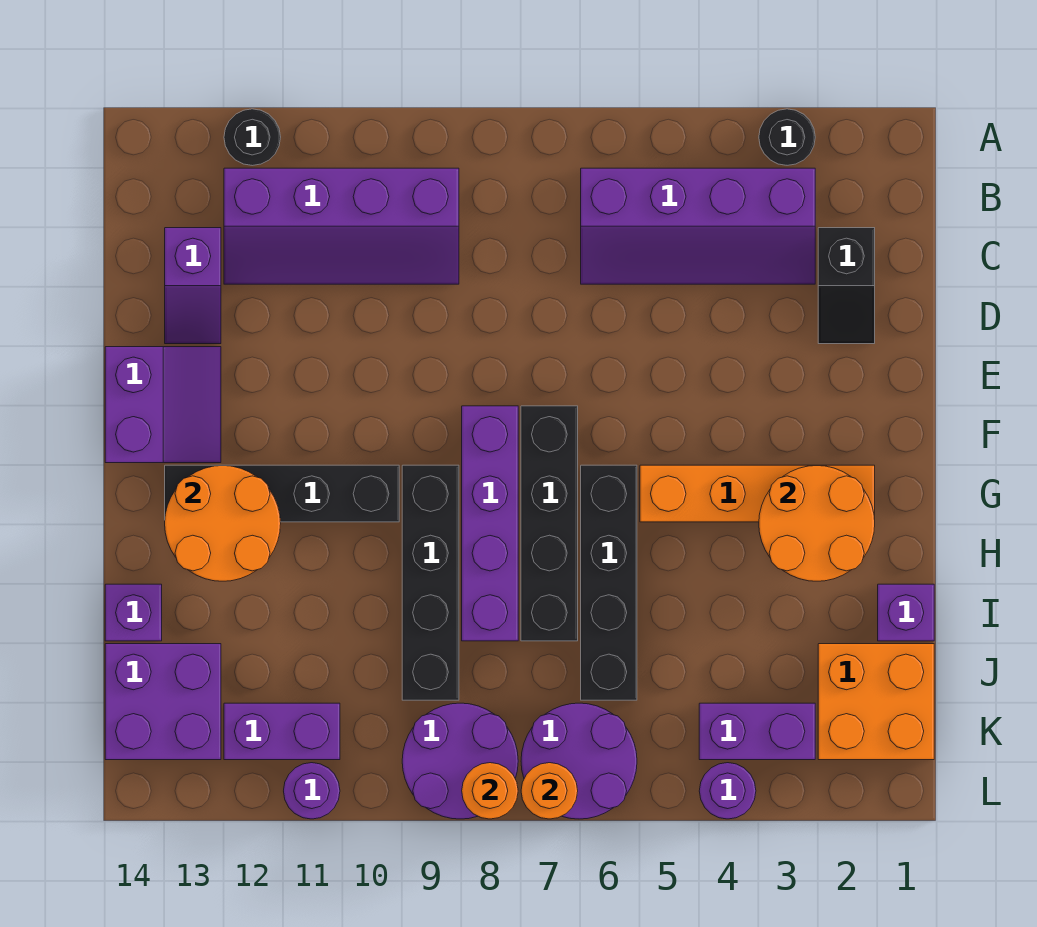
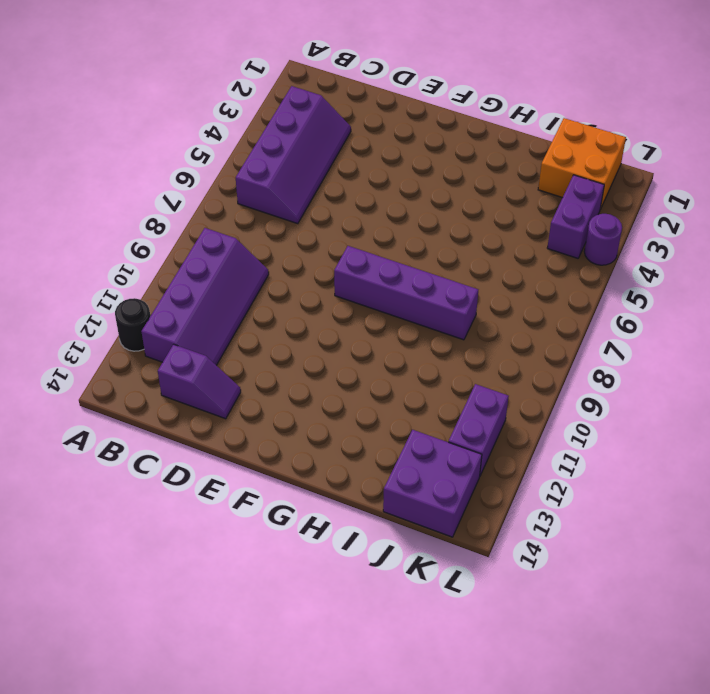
none -> black round brick A3 level 1
none -> black slope C2:D2 level 1 top C
none -> purple slope E13:F14 level 1 top 14

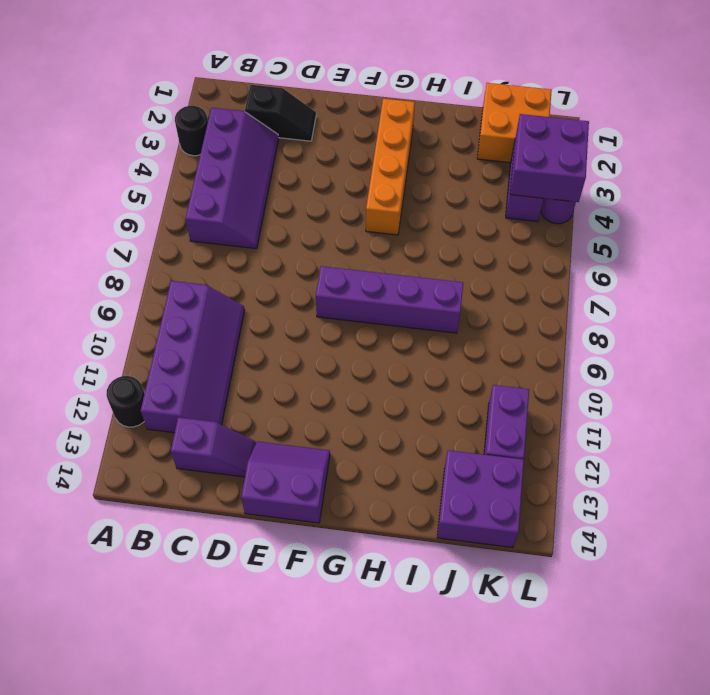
purple brick K3:L4 level 2 -> none
none -> black brick F7:I7 level 1
none -> black brick G6:J6 level 1
none -> black brick G9:J9 level 1

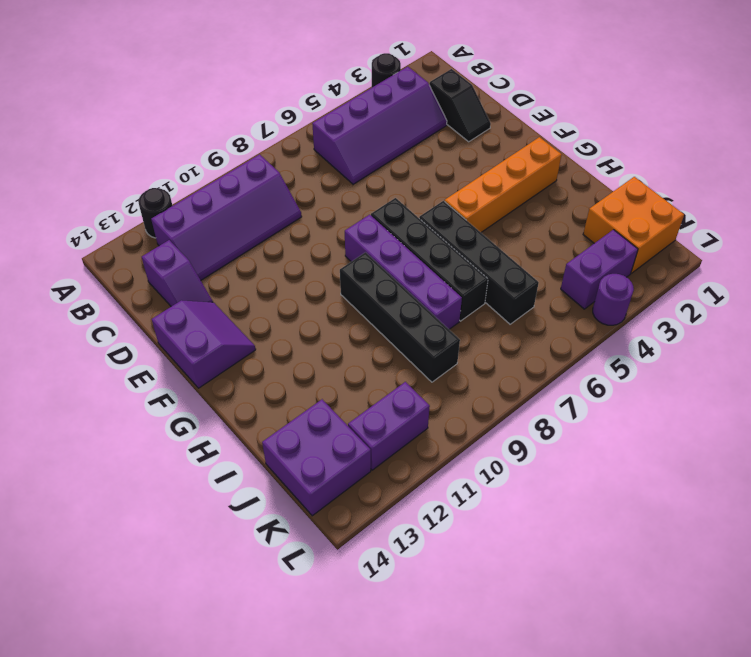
none -> black brick G10:G13 level 1
none -> purple brick I1 level 1
none -> purple brick I14 level 1

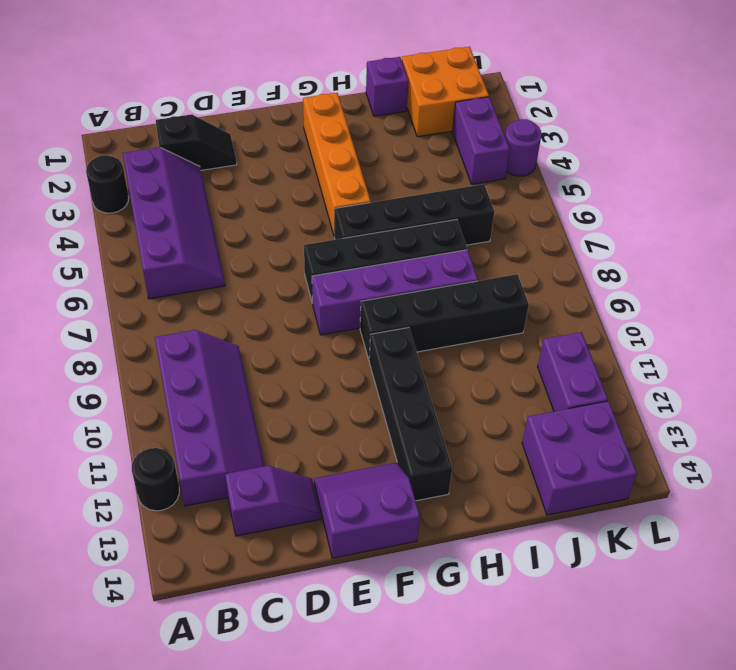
none -> purple brick I14 level 1
none -> purple round brick K6:L7 level 1
none -> purple round brick K8:L9 level 1

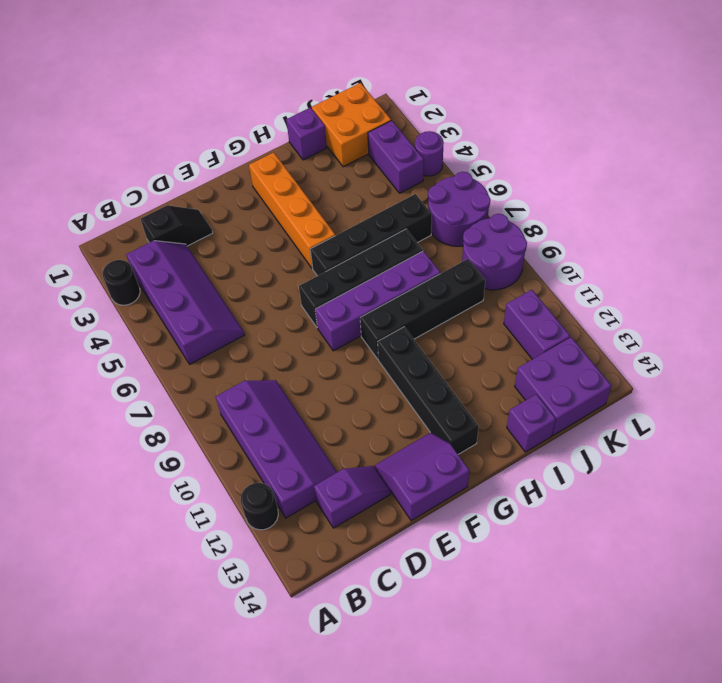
none -> purple round brick L11 level 1
none -> orange round brick G2:H3 level 2
none -> orange round brick G12:H13 level 2

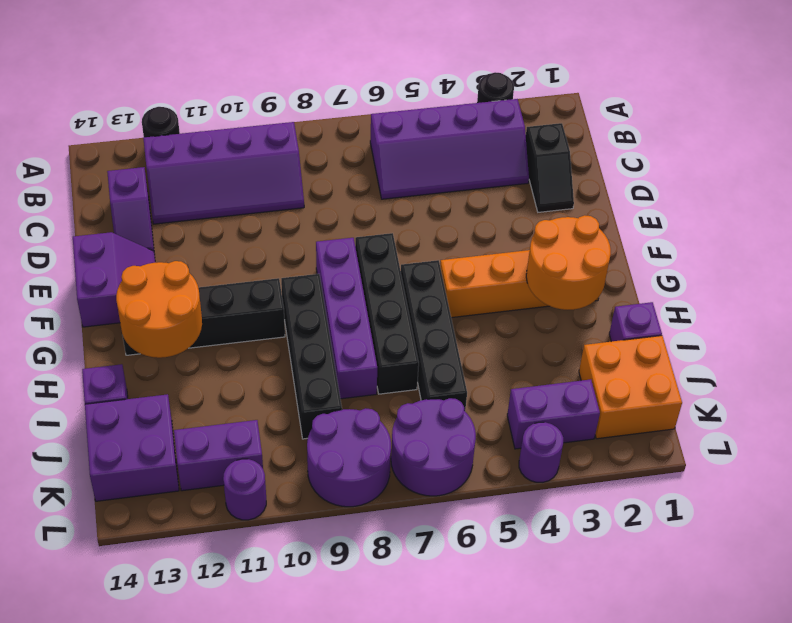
none -> orange round brick L7 level 2
none -> orange round brick L8 level 2

